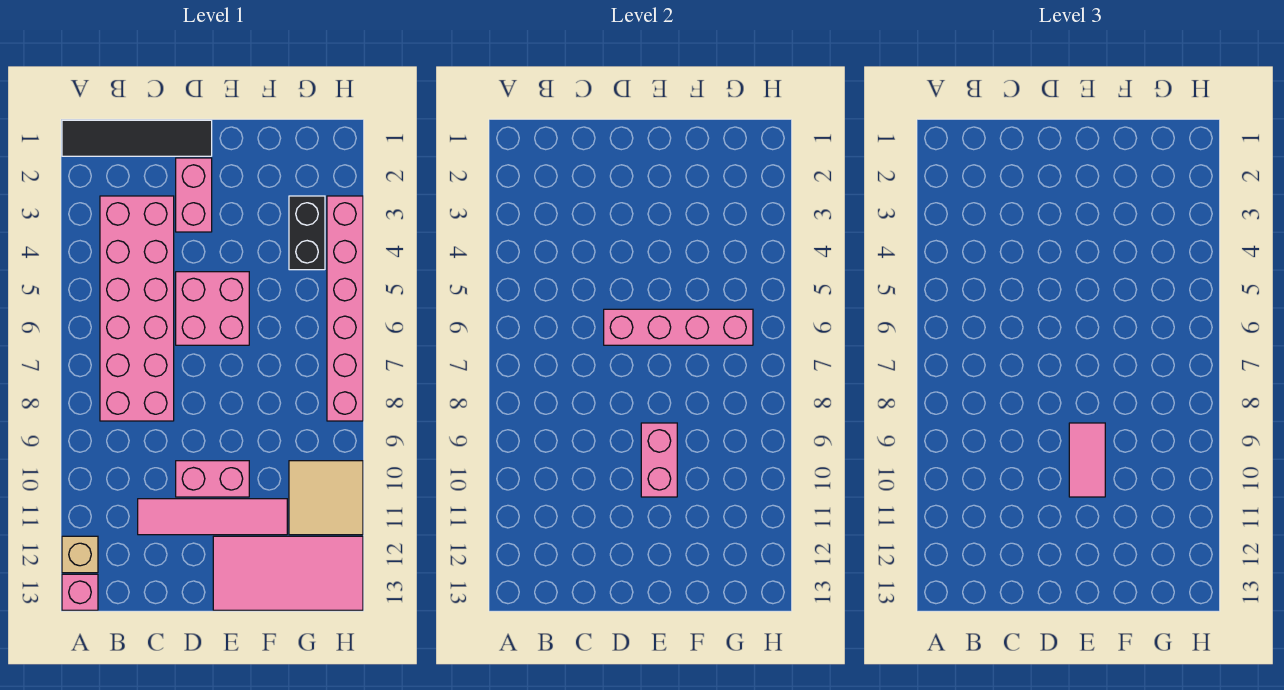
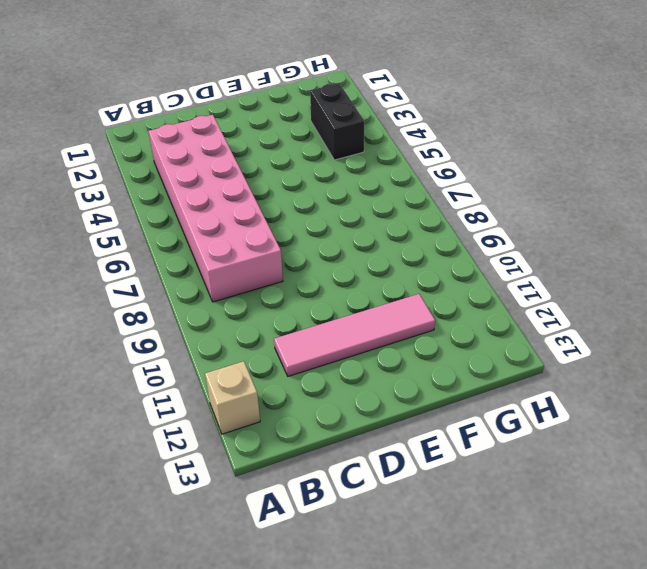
none -> black tile A1:D1 level 1
none -> pink brick A13 level 1
none -> pink brick D2:D3 level 1

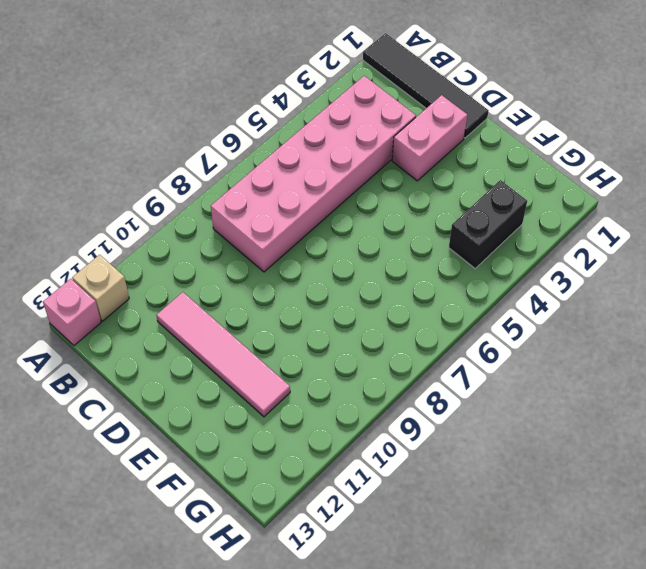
none -> pink brick D5:E6 level 1
none -> pink brick D10:E10 level 1
none -> pink tile E12:H13 level 1

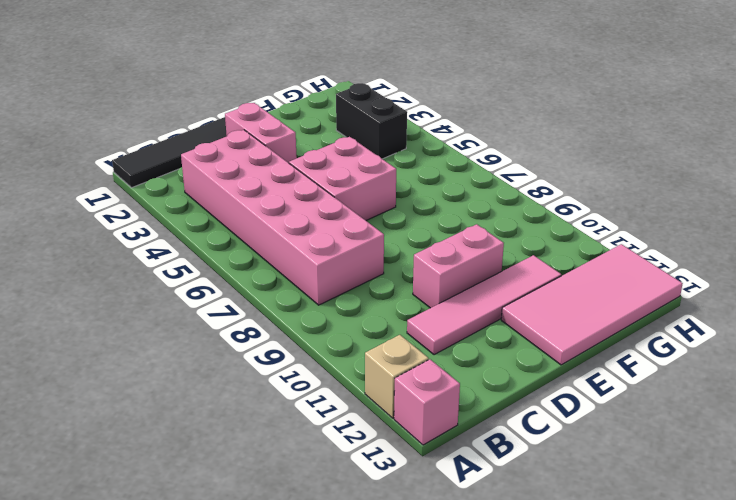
none -> tan tile G10:H11 level 1
none -> pink brick H3:H8 level 1
none -> pink brick D6:G6 level 2

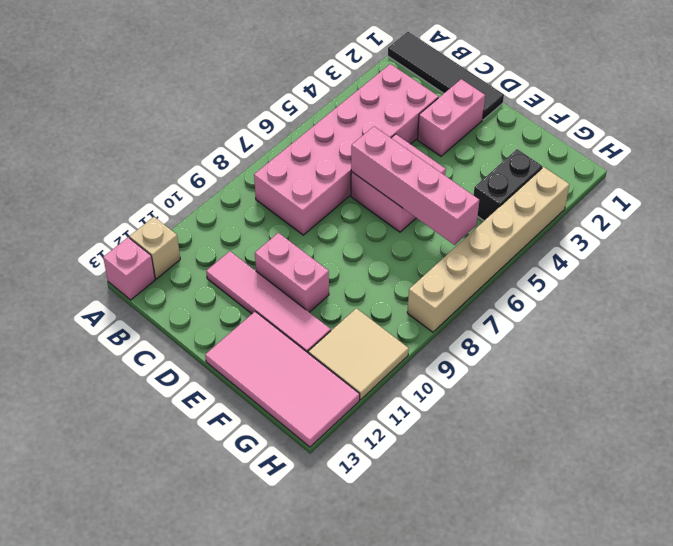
tan brick H3:H8 level 1 -> pink brick H3:H8 level 1
none -> pink brick E9:E10 level 2
none -> pink tile E9:E10 level 3

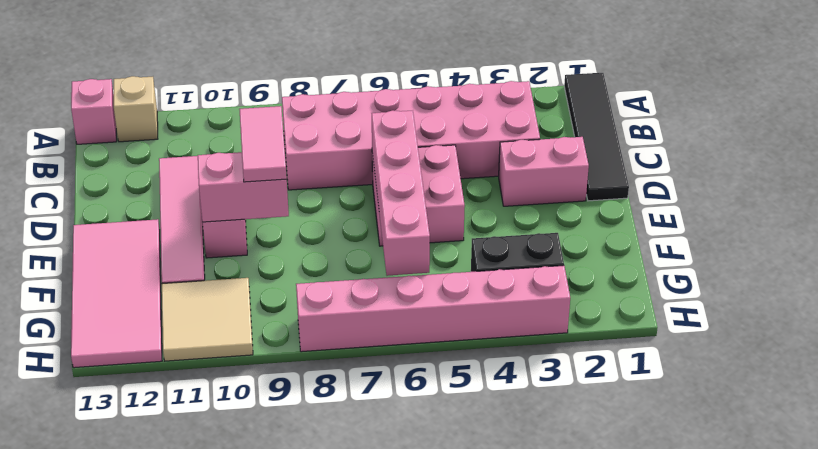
pink tile D9:E9 level 3 -> pink tile E9:E10 level 3

